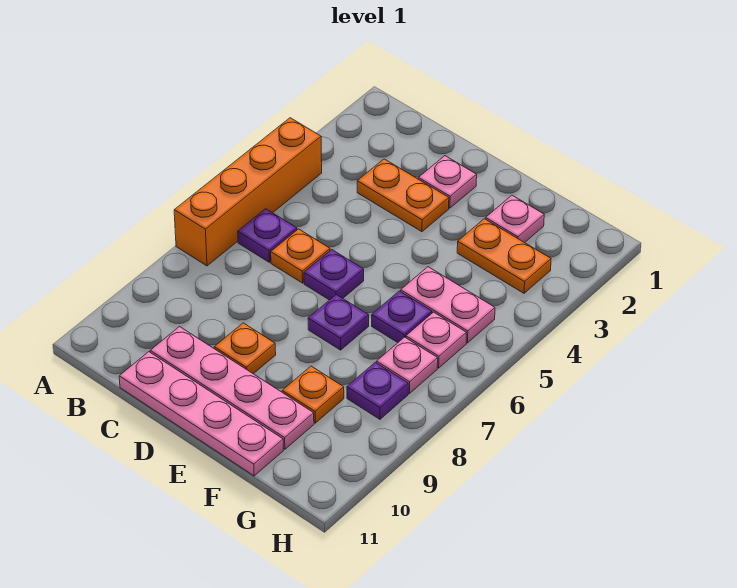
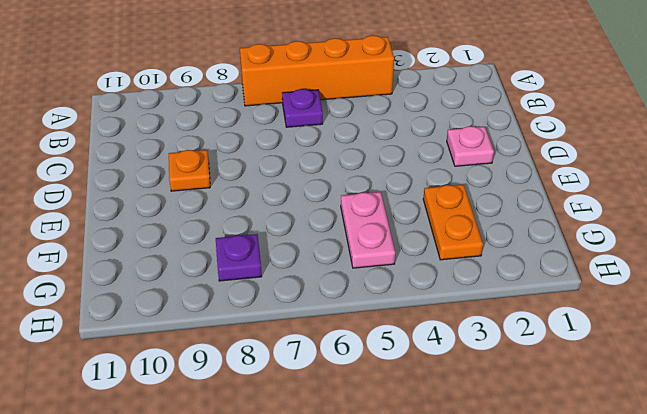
none -> orange plate C3:D3 level 1
none -> orange plate C6 level 1
none -> pink plate C10:F10 level 1

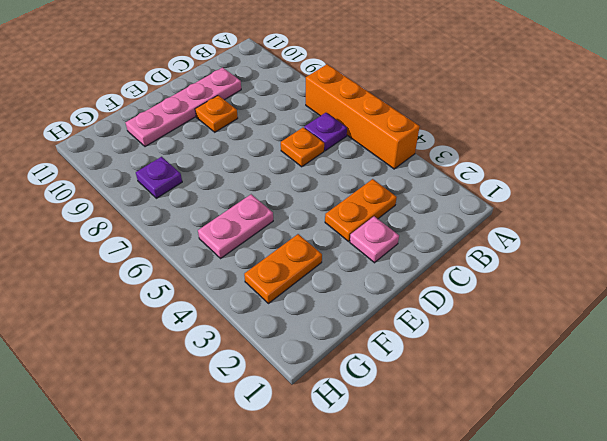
none -> pink plate C11:F11 level 1
none -> purple plate D6 level 1
none -> purple plate E7 level 1

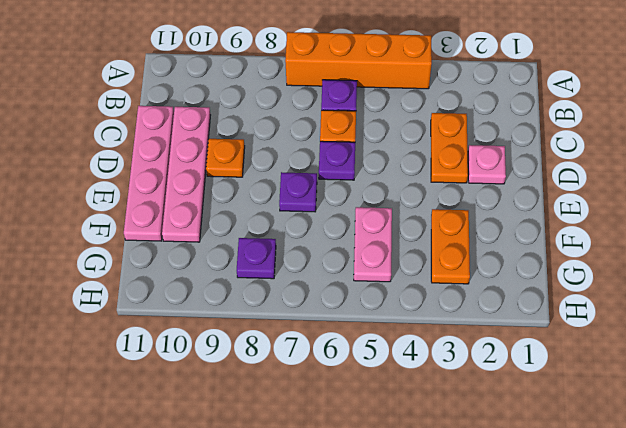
none -> pink plate F2 level 1
none -> purple plate F6 level 1
none -> orange plate F9 level 1

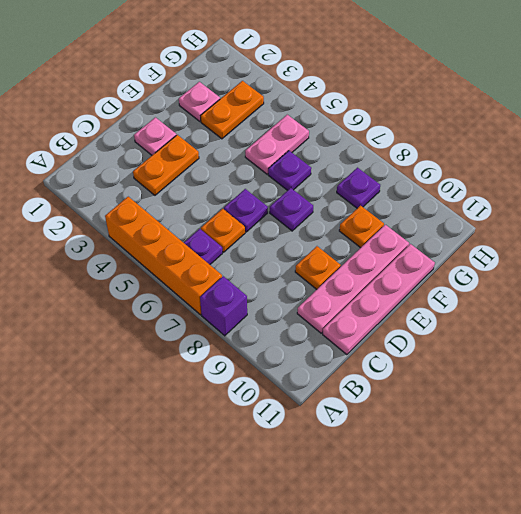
purple brick A8 level 1 -> none
none -> pink plate G6 level 1
none -> pink plate G7 level 1

